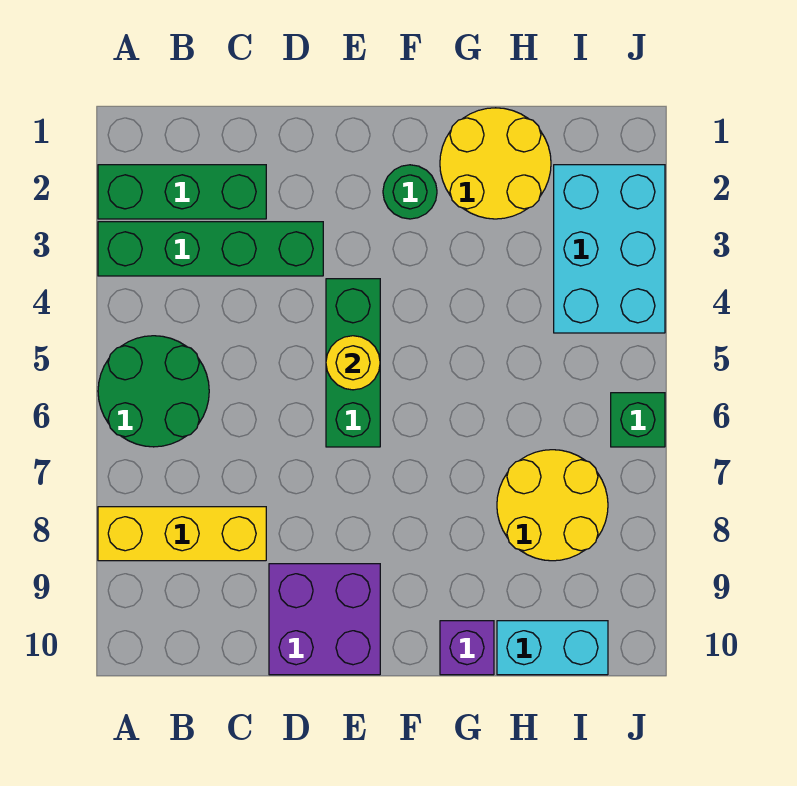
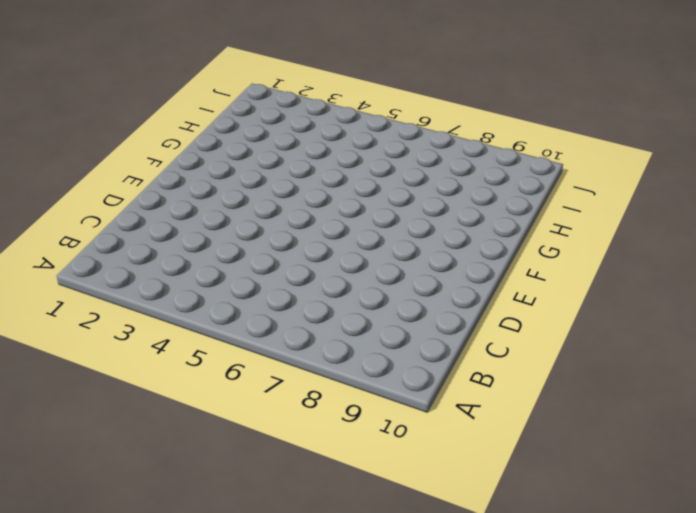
none -> green brick A2:C2 level 1
none -> green brick A3:D3 level 1
none -> green round brick A5:B6 level 1

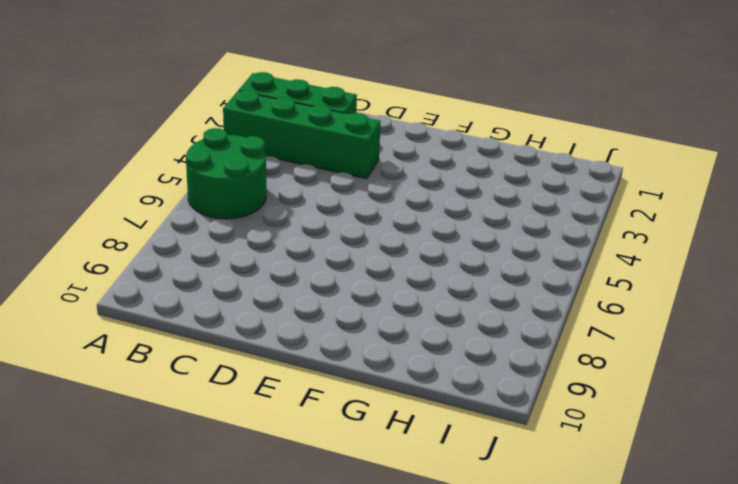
none -> yellow brick A8:C8 level 1
none -> purple brick D9:E10 level 1
none -> green brick E4:E6 level 1

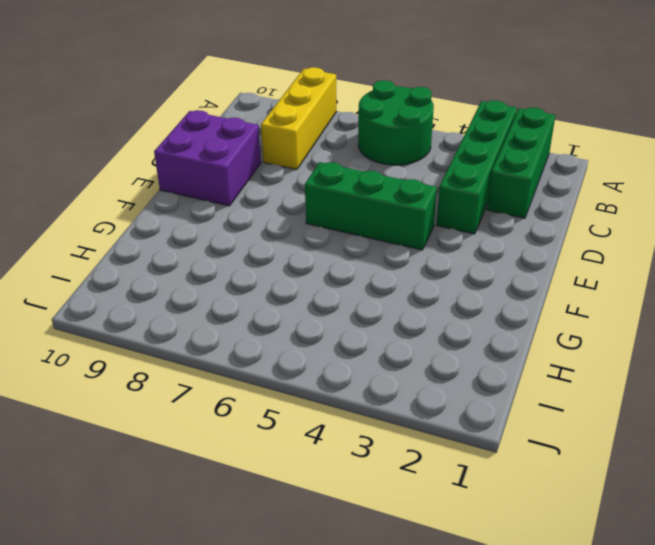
none -> green round brick F2 level 1
none -> yellow round brick G1:H2 level 1
none -> purple brick G10 level 1

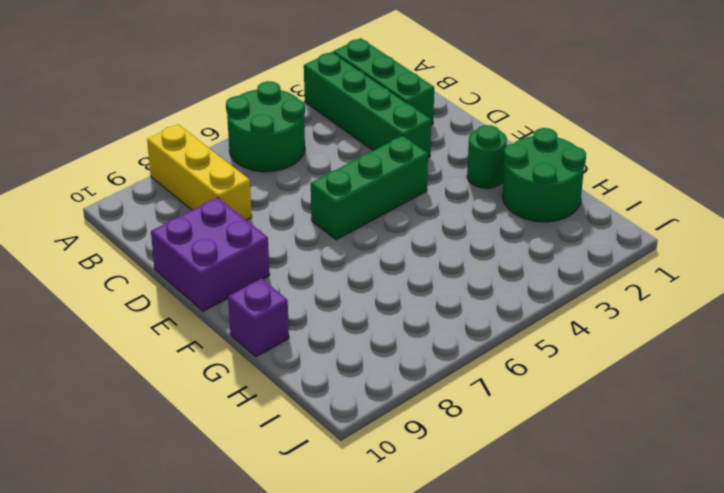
green round brick G1:H2 level 1 -> yellow round brick G1:H2 level 1
none -> yellow round brick H7:I8 level 1
none -> cyan brick H10:I10 level 1
none -> cyan brick I2:J4 level 1

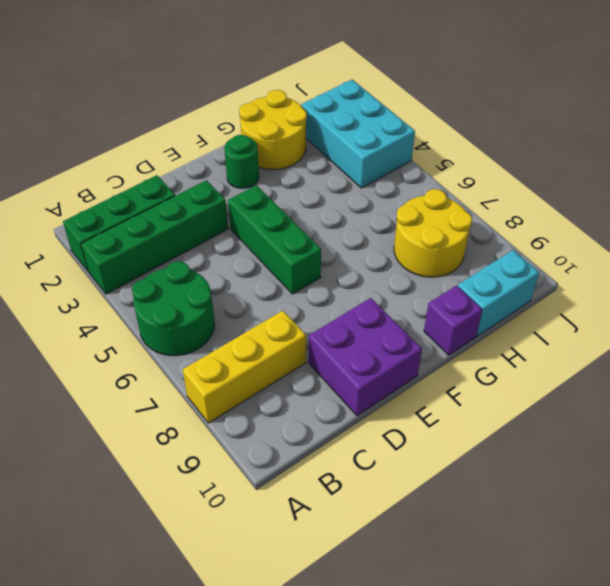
none -> green brick J6 level 1
none -> yellow round brick E5 level 2

